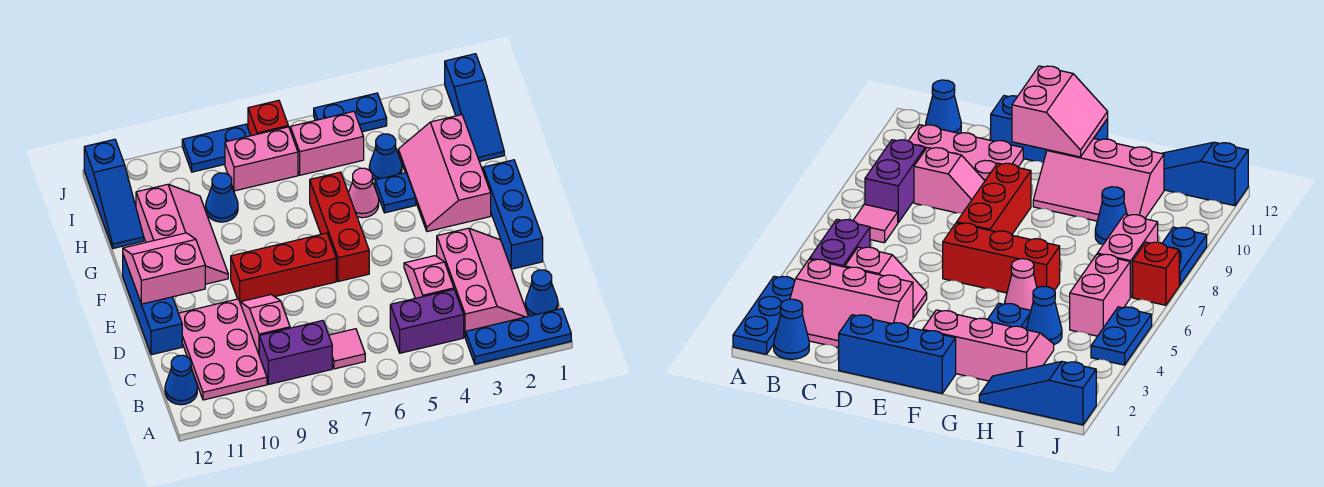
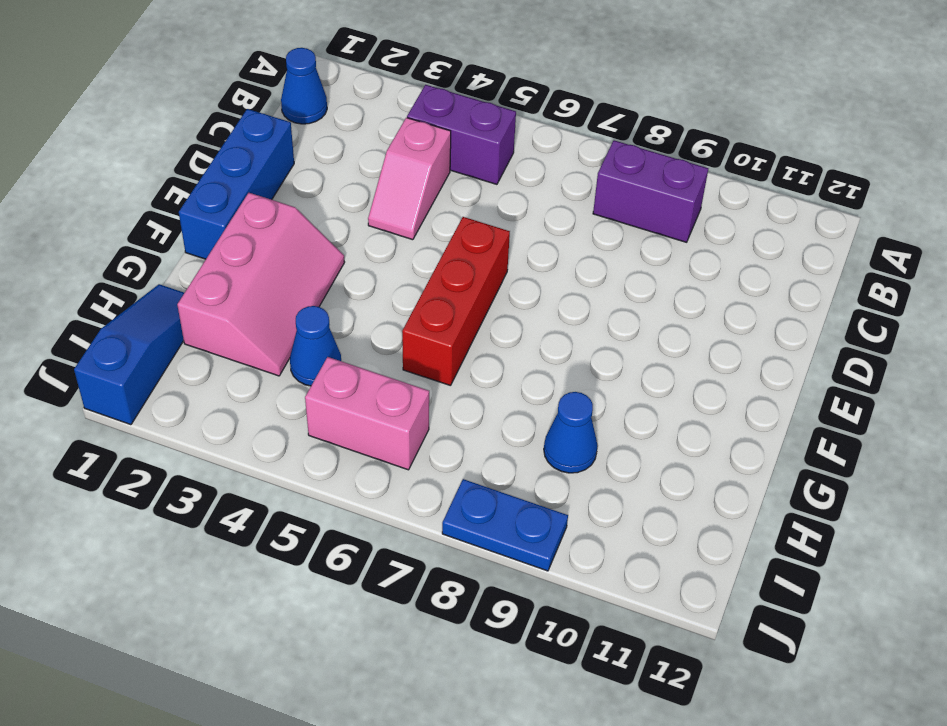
none -> blue plate A1:A3 level 1
none -> pink slope B2:D3 level 1 top 3
none -> pink tile B7 level 1

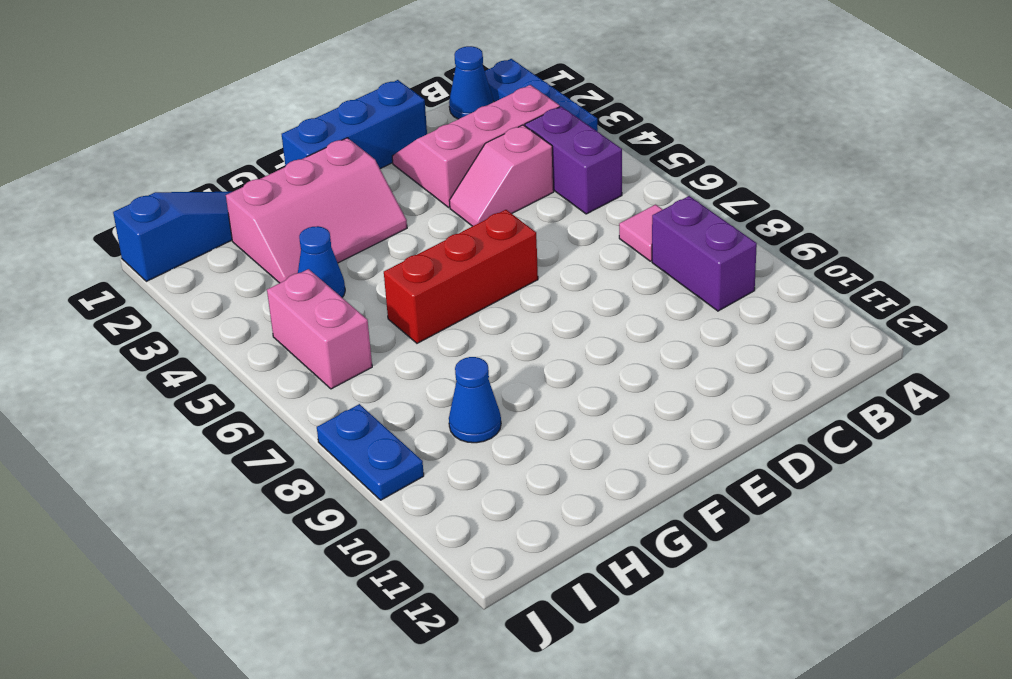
none -> pink plate B10:D11 level 1
none -> blue cone B12 level 1
none -> pink slope C9:D9 level 1 top C

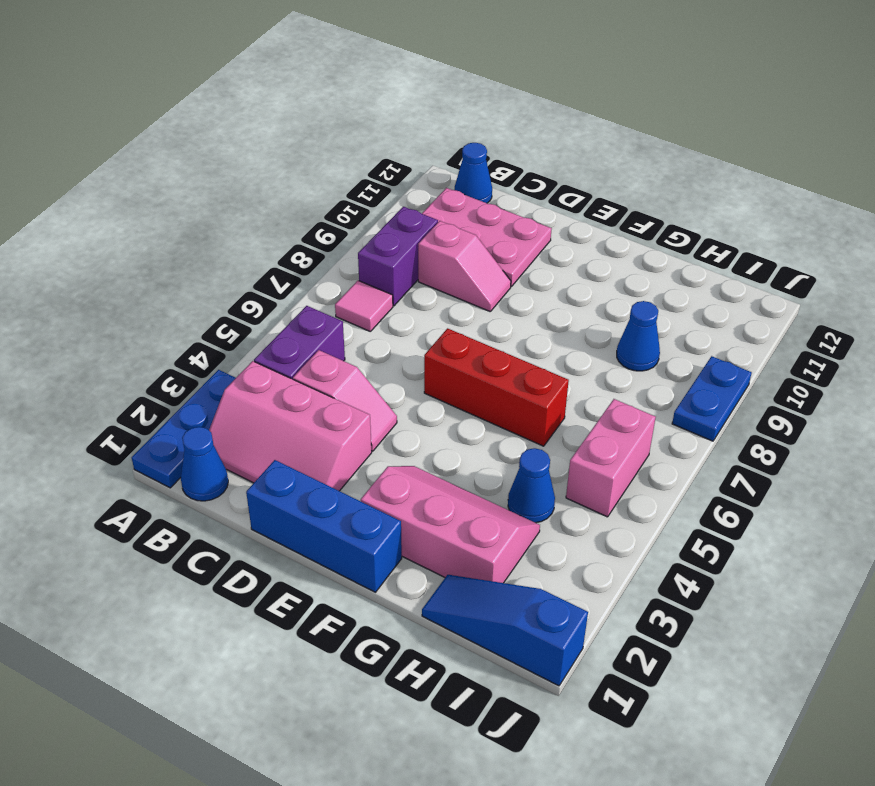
none -> blue brick D12:F12 level 1
none -> red brick E7:E9 level 1
none -> pink slope F10:H11 level 1 top 11

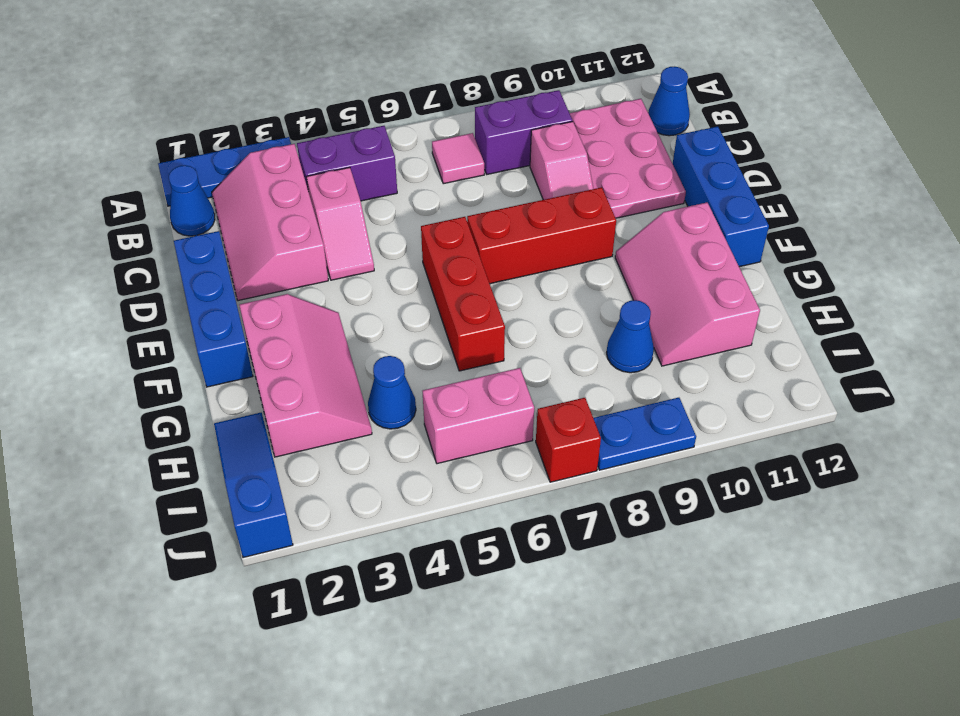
none -> blue plate G4 level 1
none -> pink cone G5 level 1
none -> blue slope H12:J12 level 1 top J

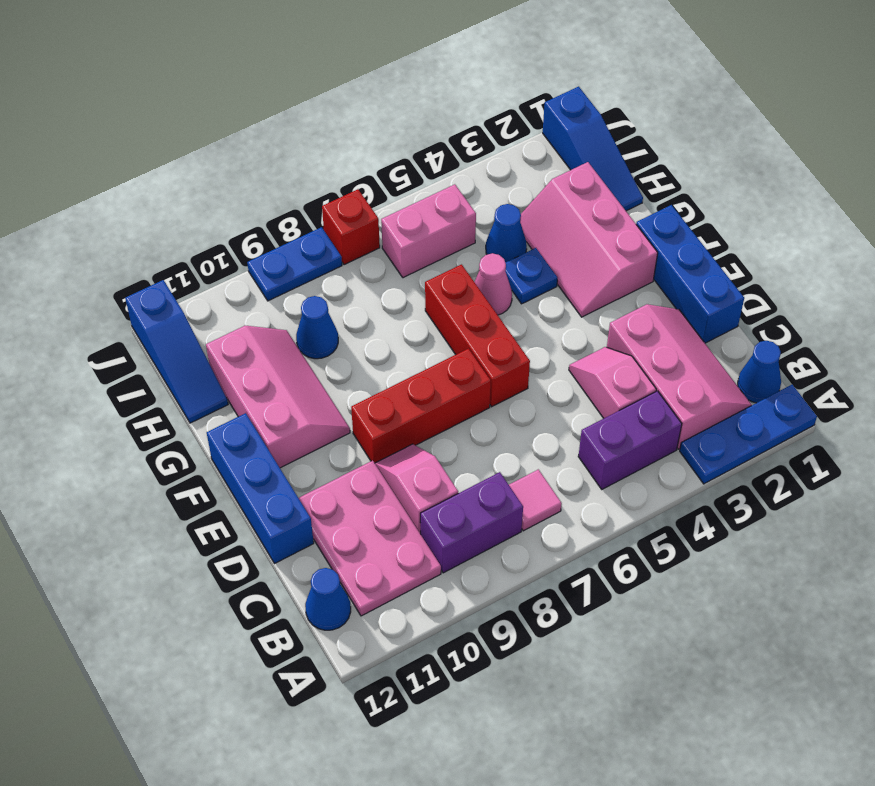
none -> pink brick I7:I8 level 1
none -> blue plate J4:J5 level 1
none -> pink slope E11:F12 level 2 top E

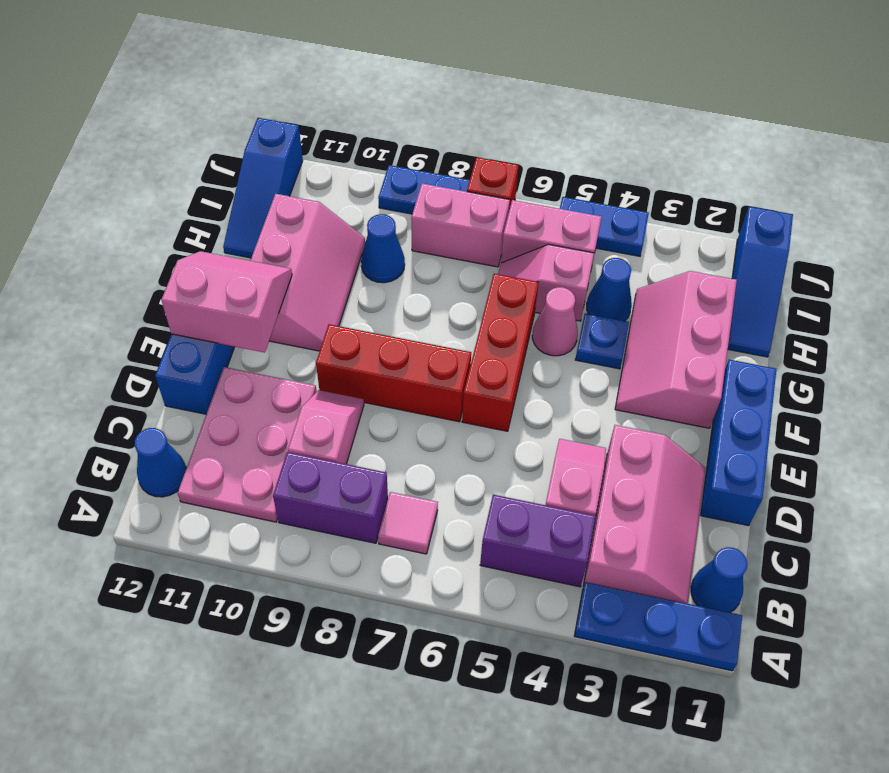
pink slope H5:H6 level 1 top 5 -> none

